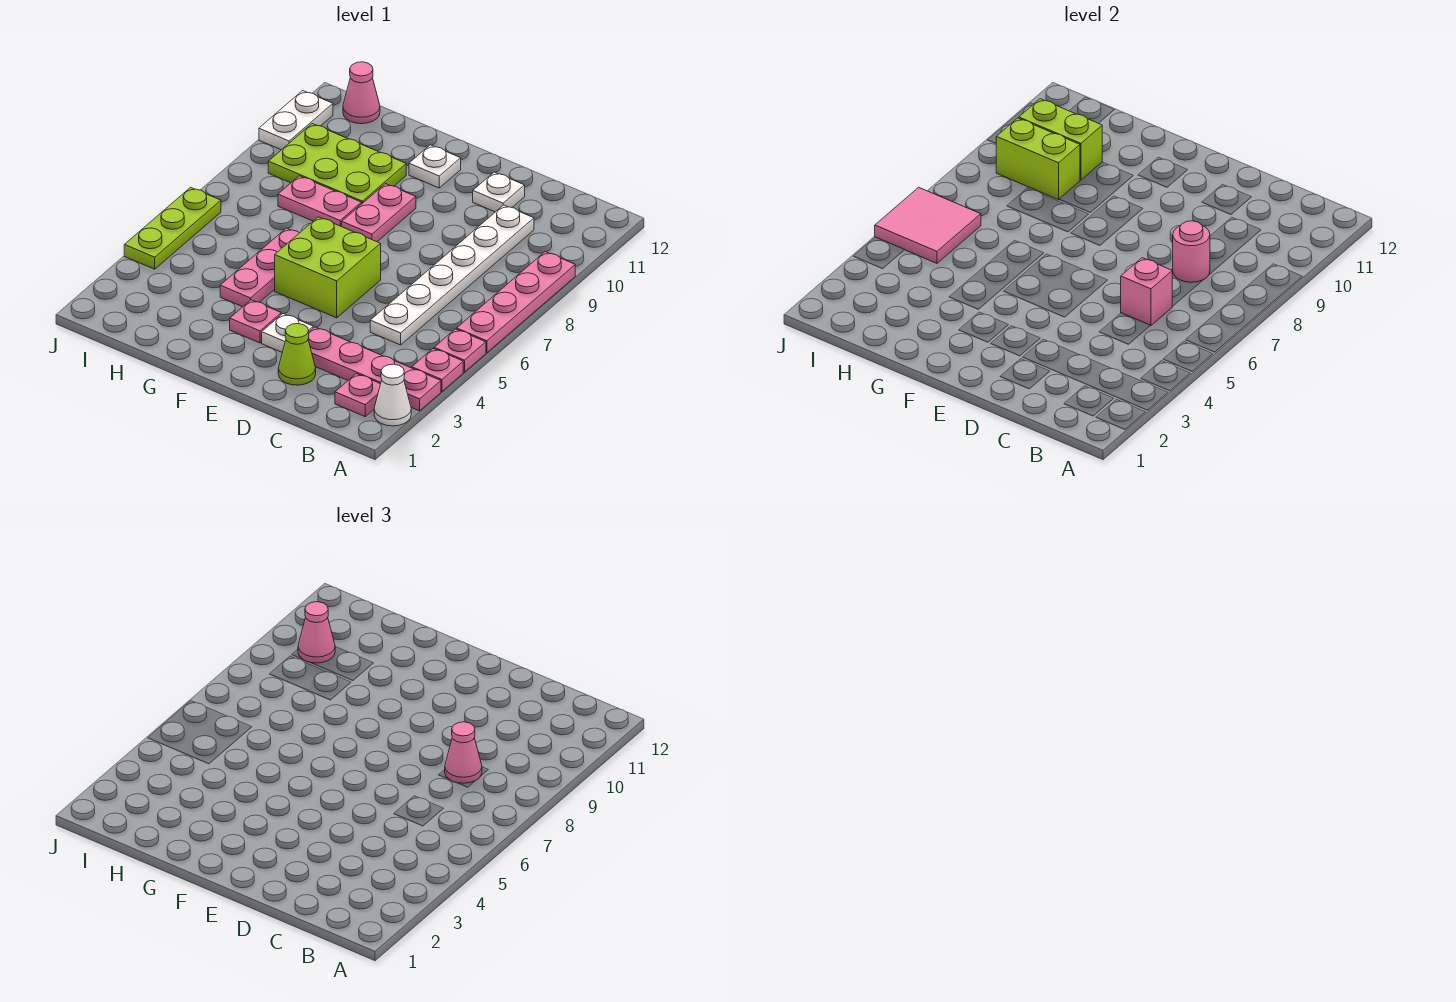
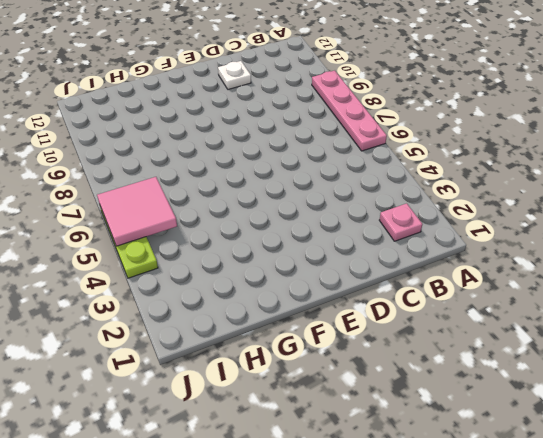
none -> white cone A2 level 1
none -> pink plate A3:D3 level 1
none -> pink plate A4 level 1

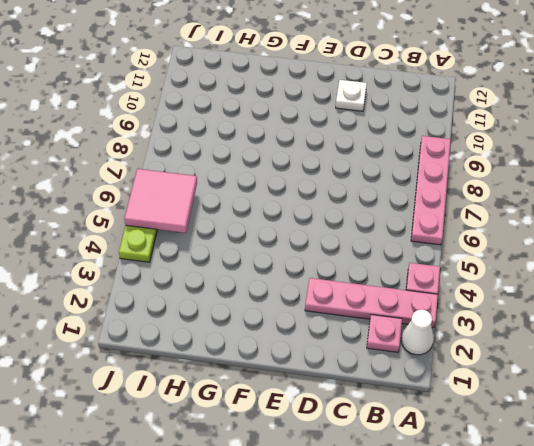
none -> pink plate A5 level 1
none -> white plate C5:C10 level 1
none -> lime cone D2 level 1

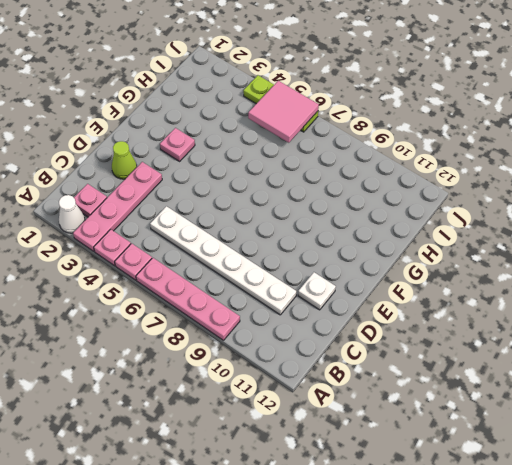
none -> white plate E3 level 1
none -> lime brick E5:F6 level 1
none -> pink plate F8:F9 level 1

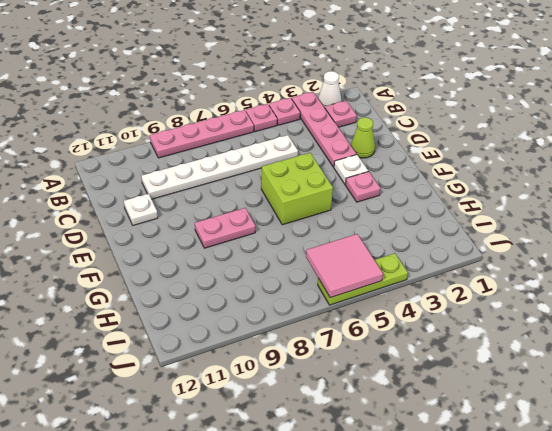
none -> white plate F11 level 1
none -> pink plate G4:G6 level 1
none -> pink plate G8:H8 level 1

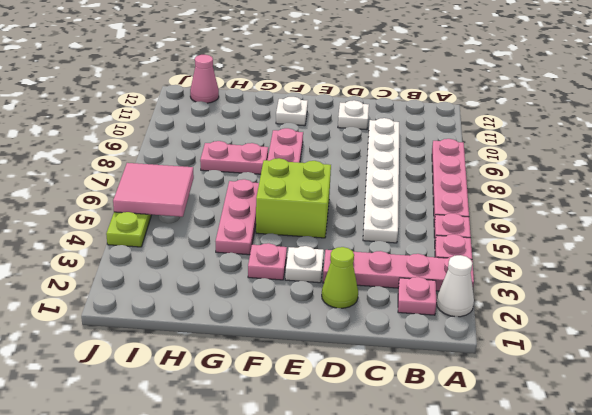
none -> lime plate G9:I10 level 1
none -> white plate J10:J11 level 1
none -> pink brick C6 level 2

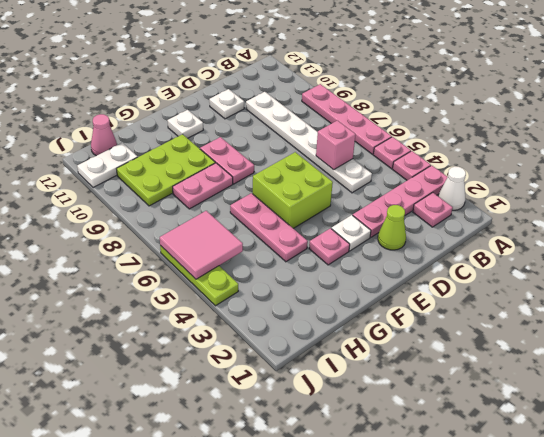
white plate I11:J11 level 1 -> white plate J10:J11 level 1
none -> pink round brick C8 level 2
none -> lime brick H9:I9 level 2
none -> lime brick H10:I10 level 2

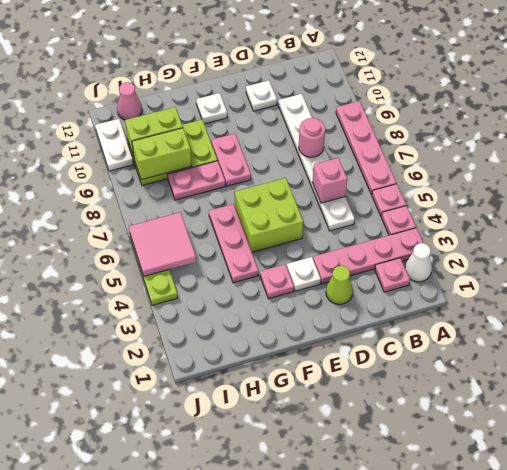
none -> pink cone C8 level 3
none -> pink cone I10 level 3

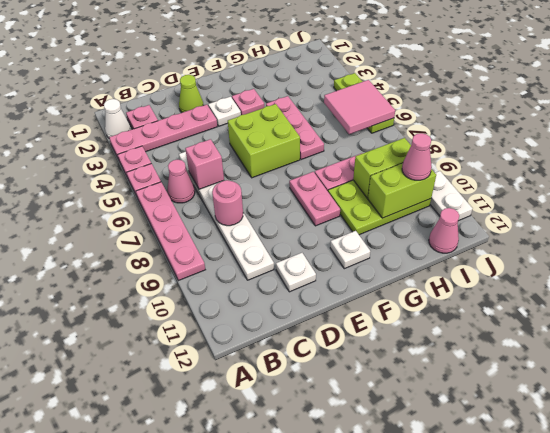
pink cone B6 level 1 -> pink cone C8 level 3

